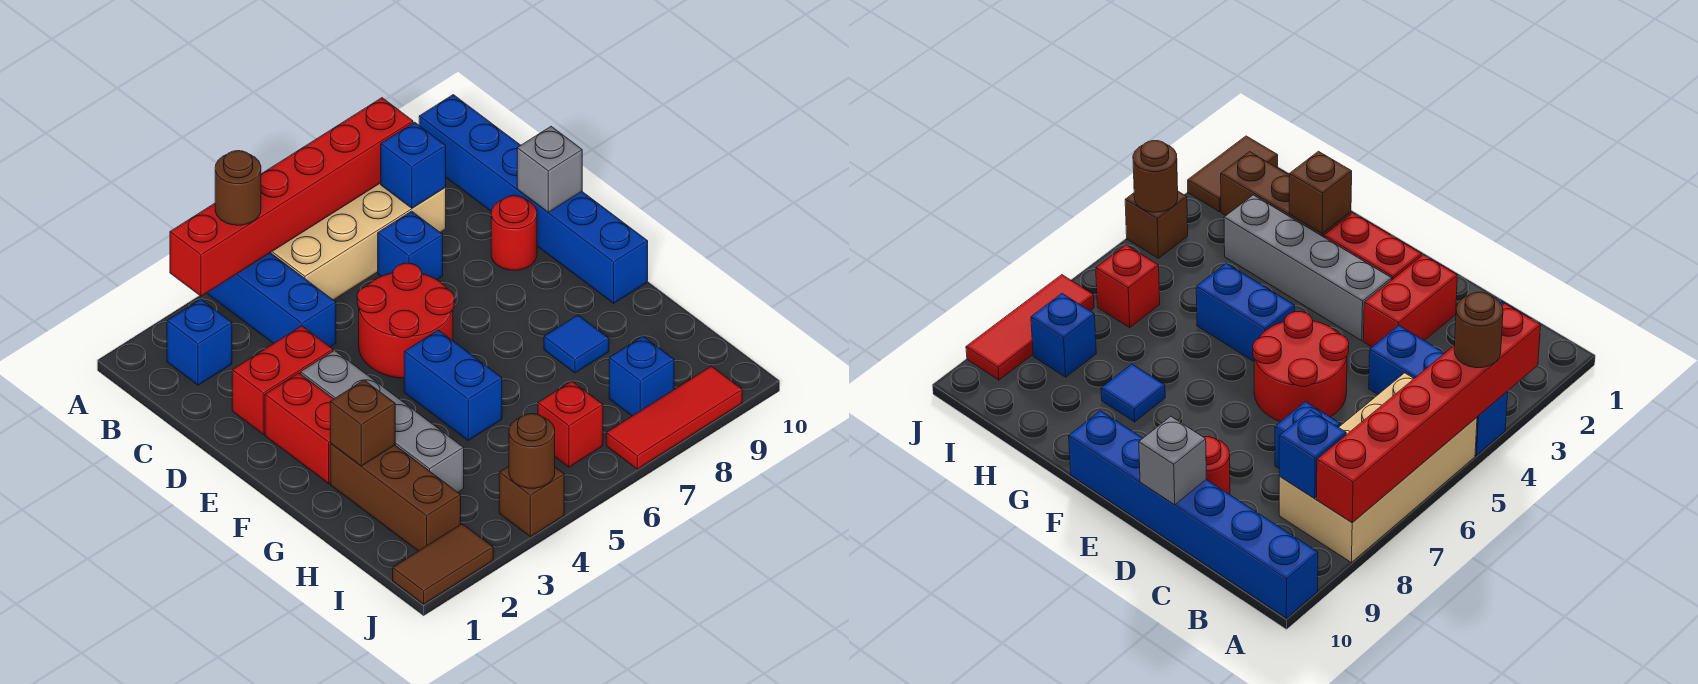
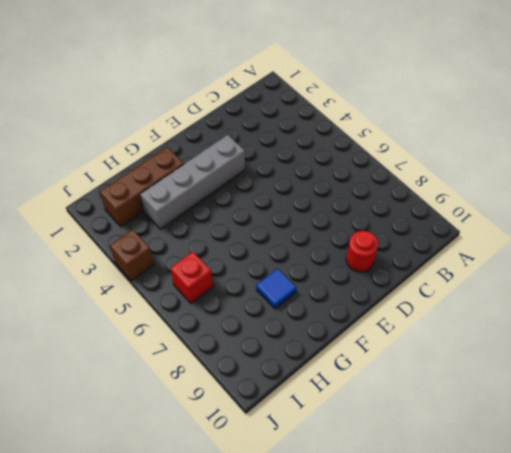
none -> blue brick A4:C4 level 1
none -> tan brick A5:B8 level 1
none -> blue brick A10:F10 level 1

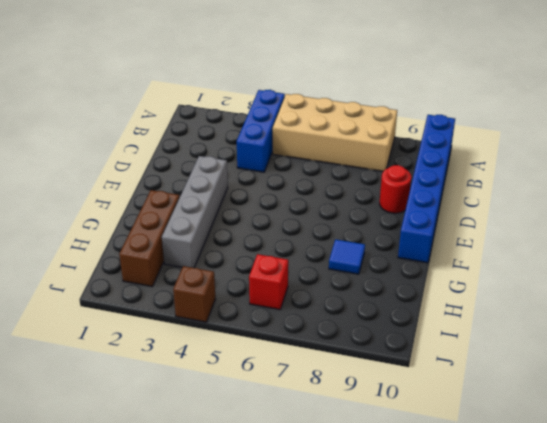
none -> blue brick B2 level 1
none -> blue brick C7 level 1
none -> red brick D2:D3 level 1

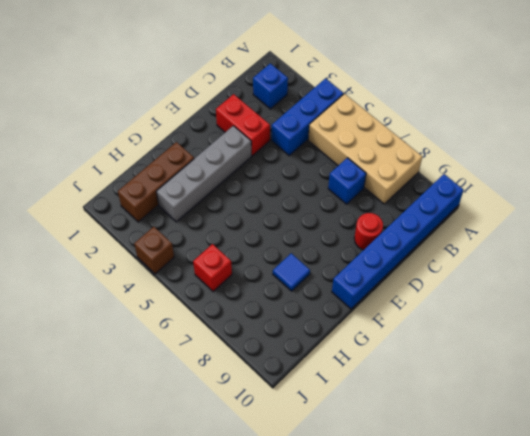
none -> red round brick D5:E6 level 1
none -> red brick E2:F2 level 1
none -> blue brick F5:G5 level 1

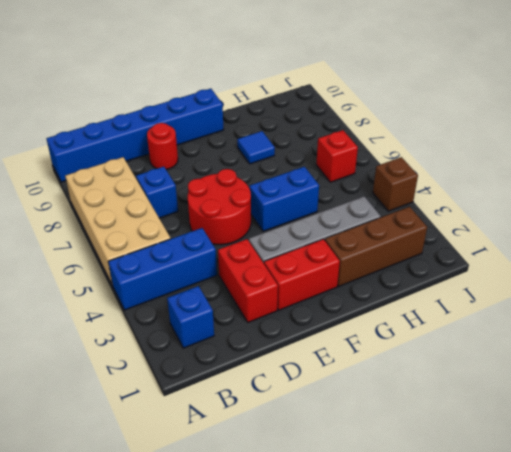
none -> blue brick I8 level 1
none -> brown tile J1:J2 level 1
none -> red tile J7:J9 level 1

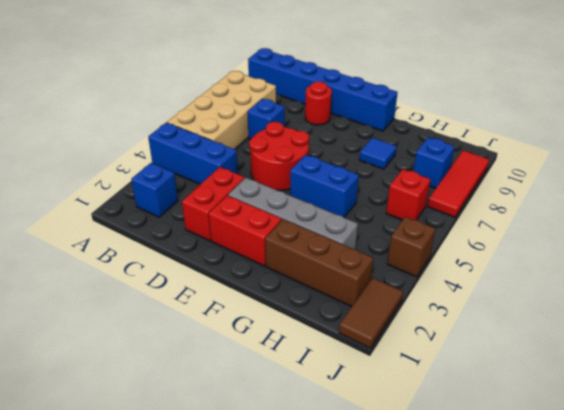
none -> red brick A3:A8 level 2
none -> blue brick B8 level 2
none -> grey brick D10 level 2

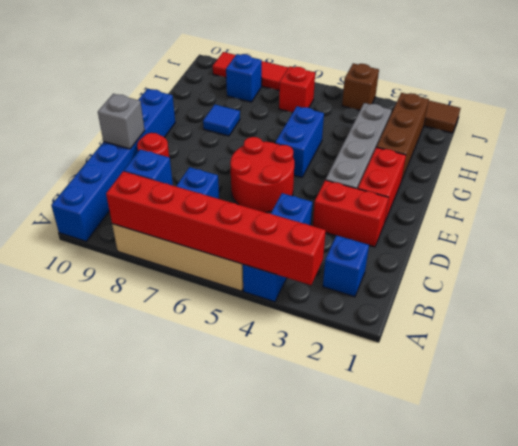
none -> brown brick G2 level 2
none -> brown round brick J4 level 2
none -> brown round brick A4 level 3

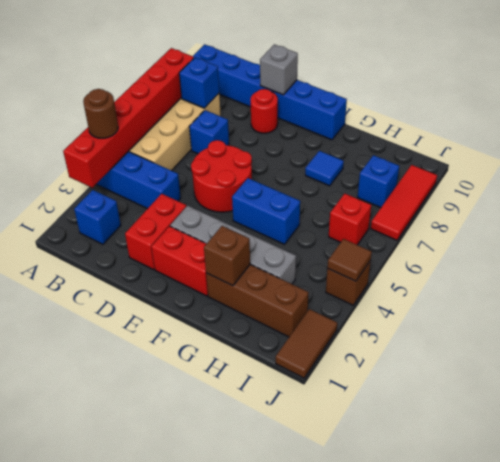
brown tile J4 level 2 -> brown round brick J4 level 2

